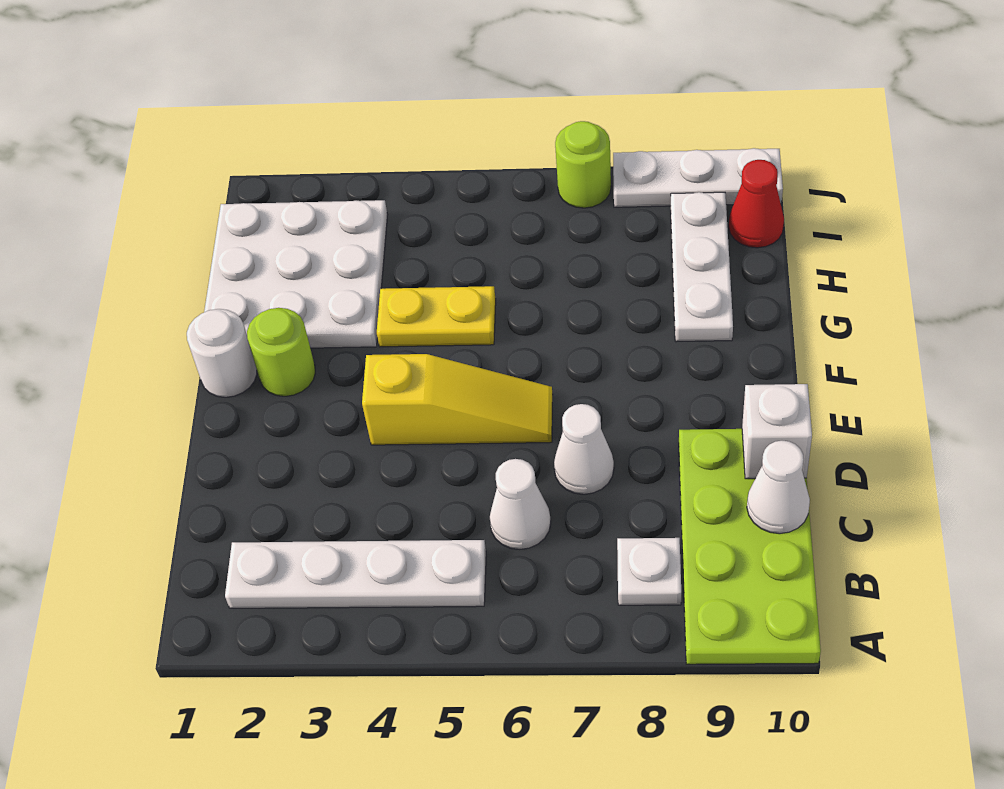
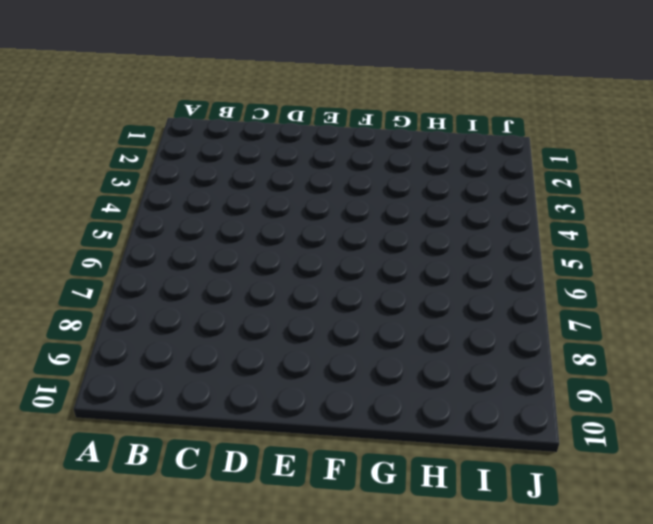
none -> lime plate A9:D10 level 1
none -> white plate B2:B5 level 1
none -> white plate B8 level 1

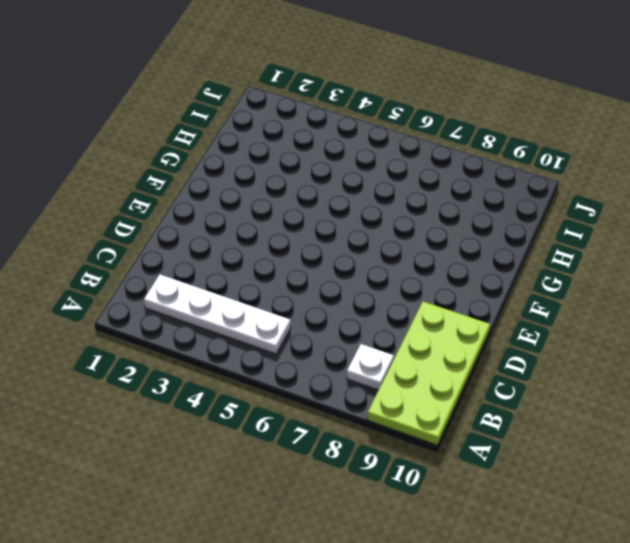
none -> white cone C6 level 1
none -> white cone D7 level 1
none -> yellow slope E4:E6 level 1 top 4

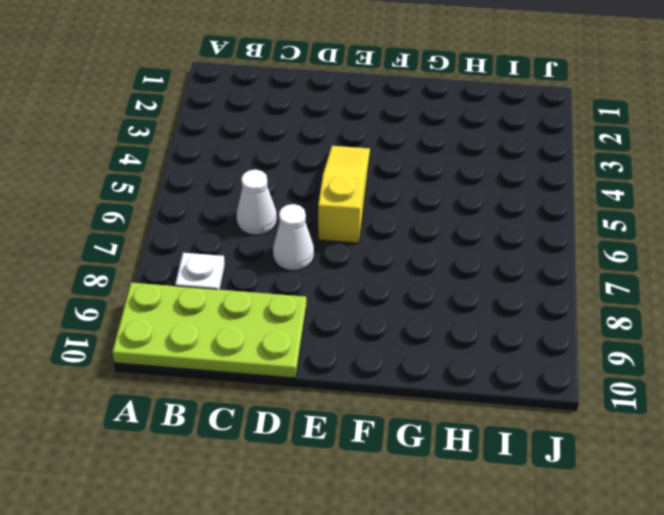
yellow slope E4:E6 level 1 top 6 -> yellow slope E4:E6 level 1 top 4
none -> white plate B2:B5 level 1
none -> white round brick F1 level 1
none -> lime round brick F2 level 1

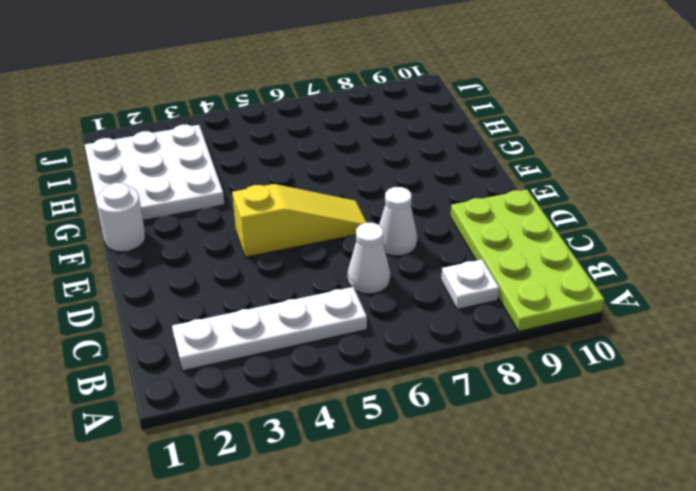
none -> lime round brick F2 level 1
none -> yellow plate G4:G5 level 1
none -> white plate G9:I9 level 1

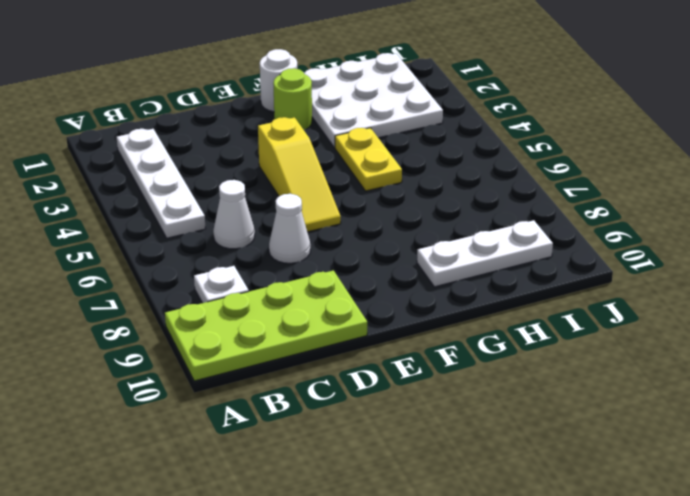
none -> red cone I10 level 1
none -> lime round brick J7 level 1
none -> white plate J8:J10 level 1

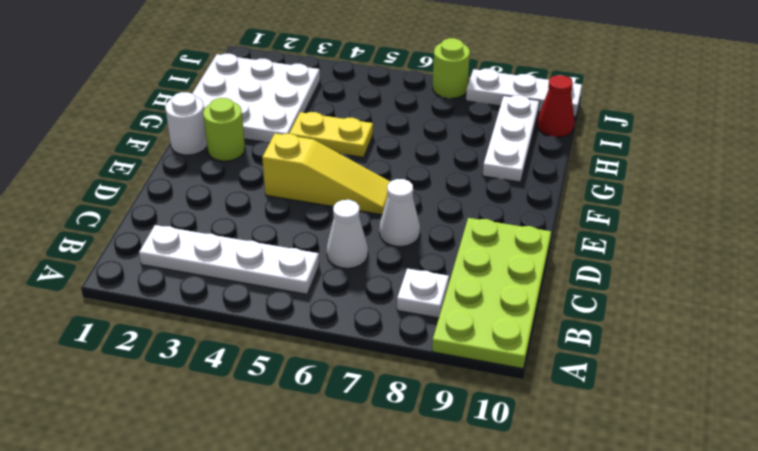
none -> white cone C10 level 2
none -> white brick D10 level 2

